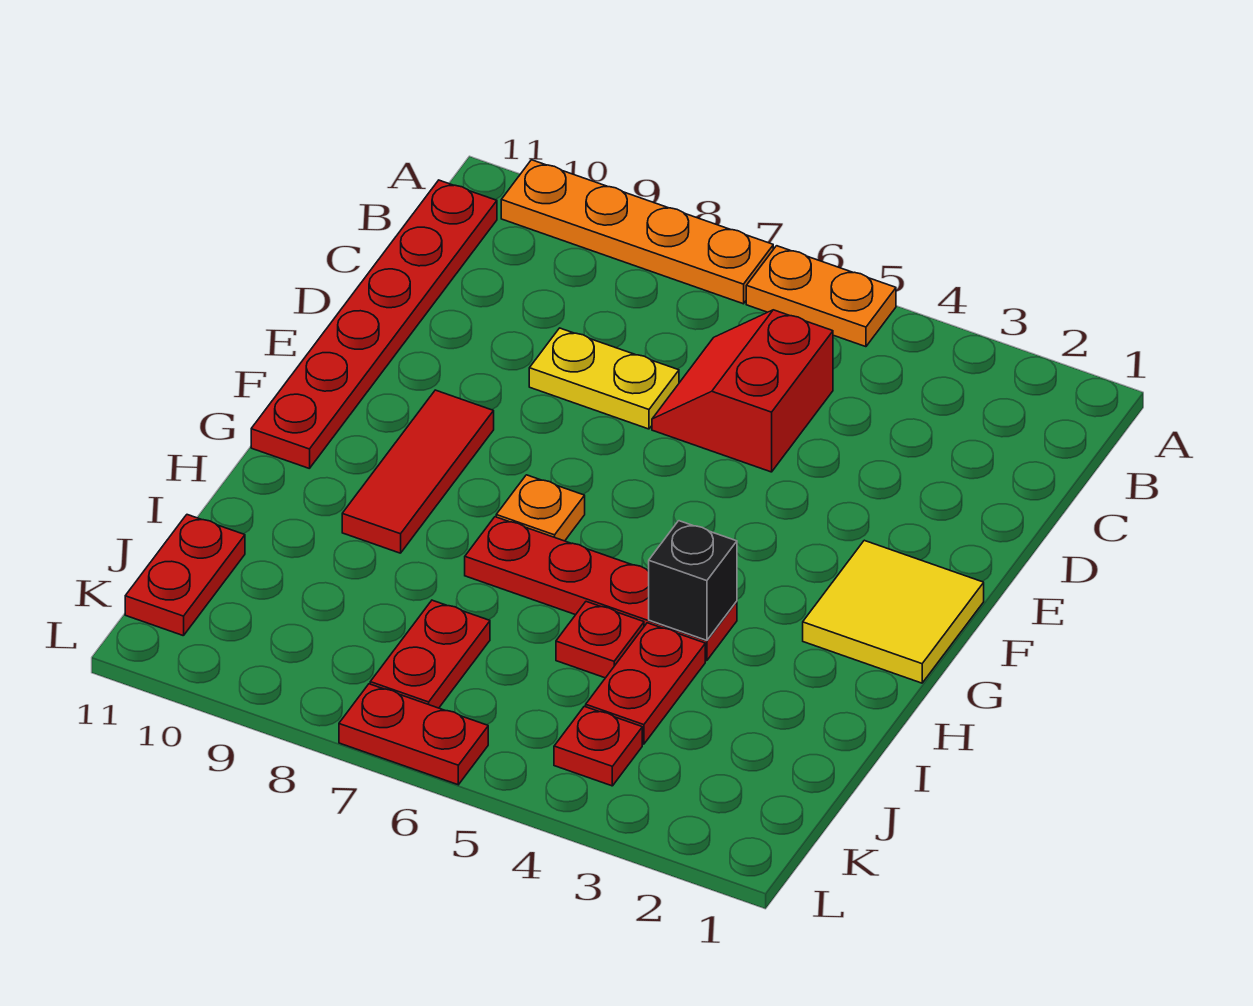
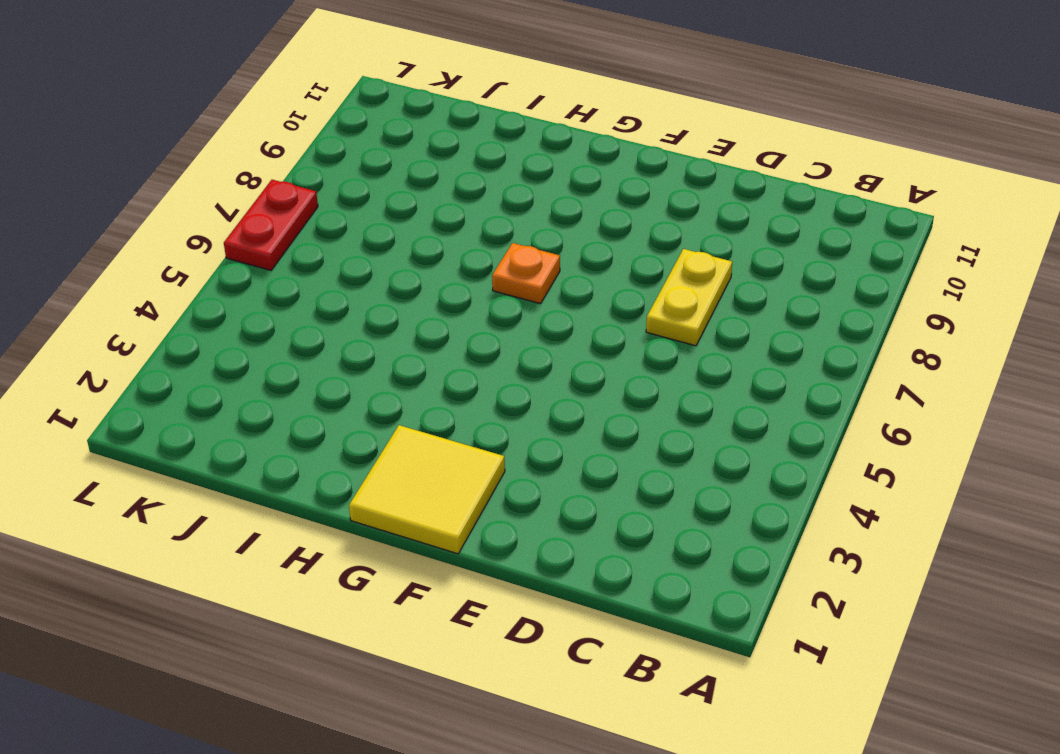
none -> orange plate A5:A6 level 1
none -> orange plate A7:A10 level 1
none -> red plate B11:G11 level 1

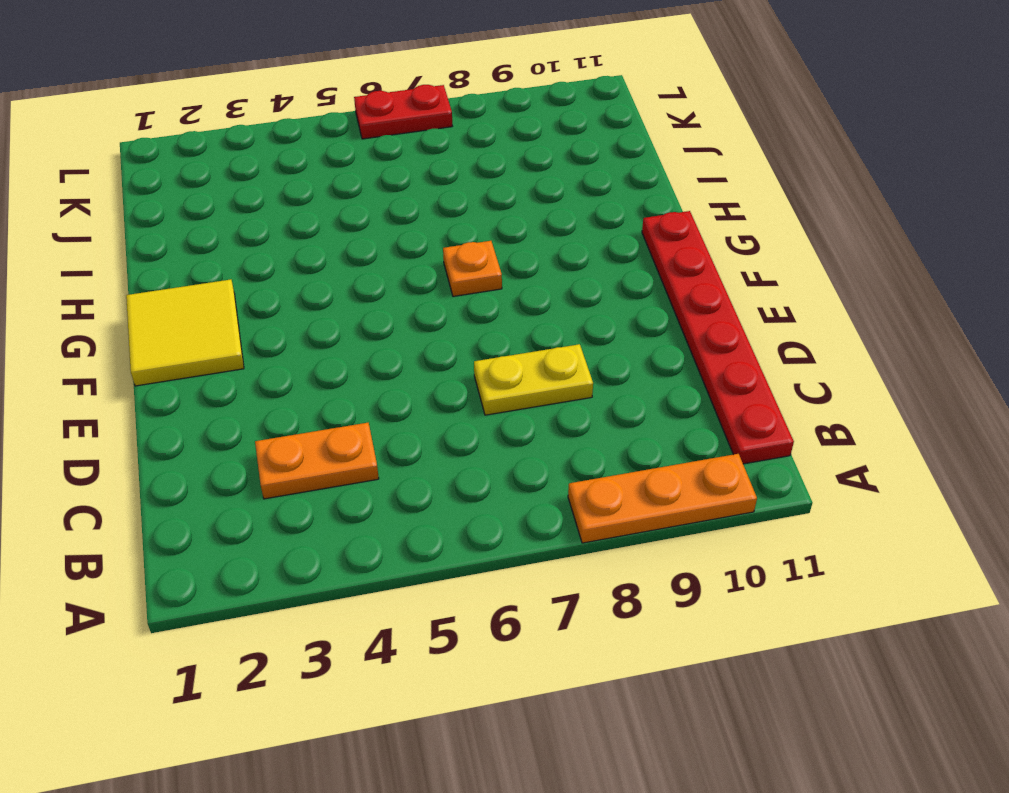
orange plate A8:A10 level 1 -> orange plate A7:A10 level 1
orange plate C3:C4 level 1 -> orange plate A5:A6 level 1
none -> red slope C5:D6 level 1 top 5
none -> red tile F9:H9 level 1
none -> red plate H4:H7 level 1

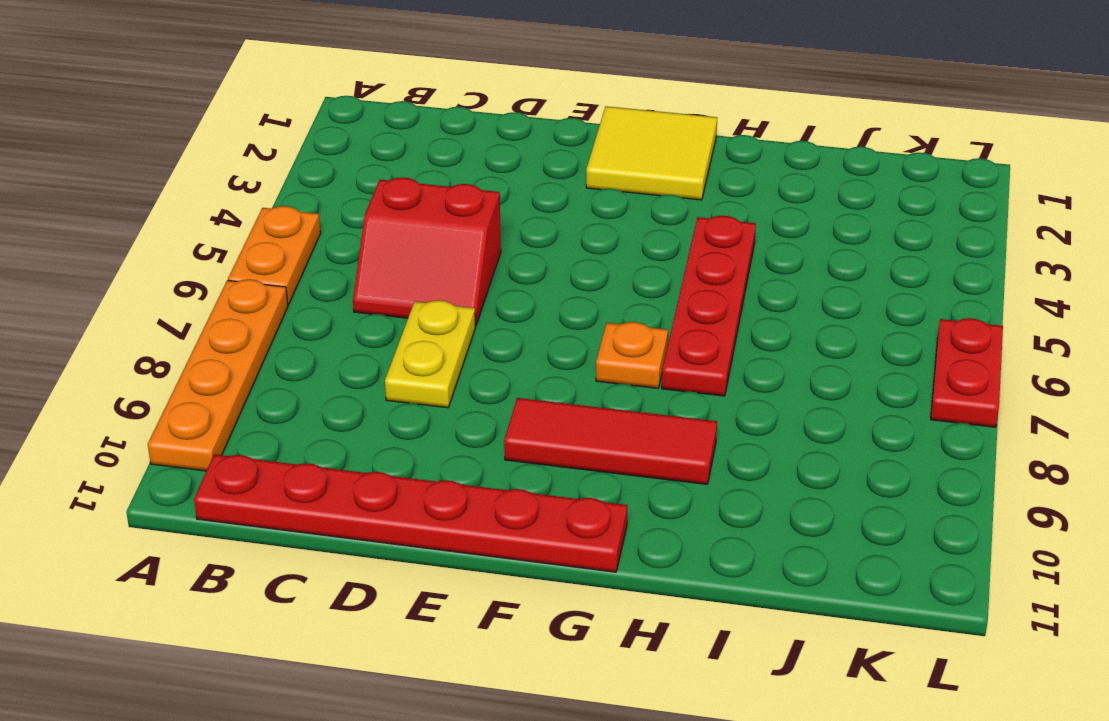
none -> red plate I4:J4 level 1
none -> red plate I5 level 1
none -> red plate J7:K7 level 1

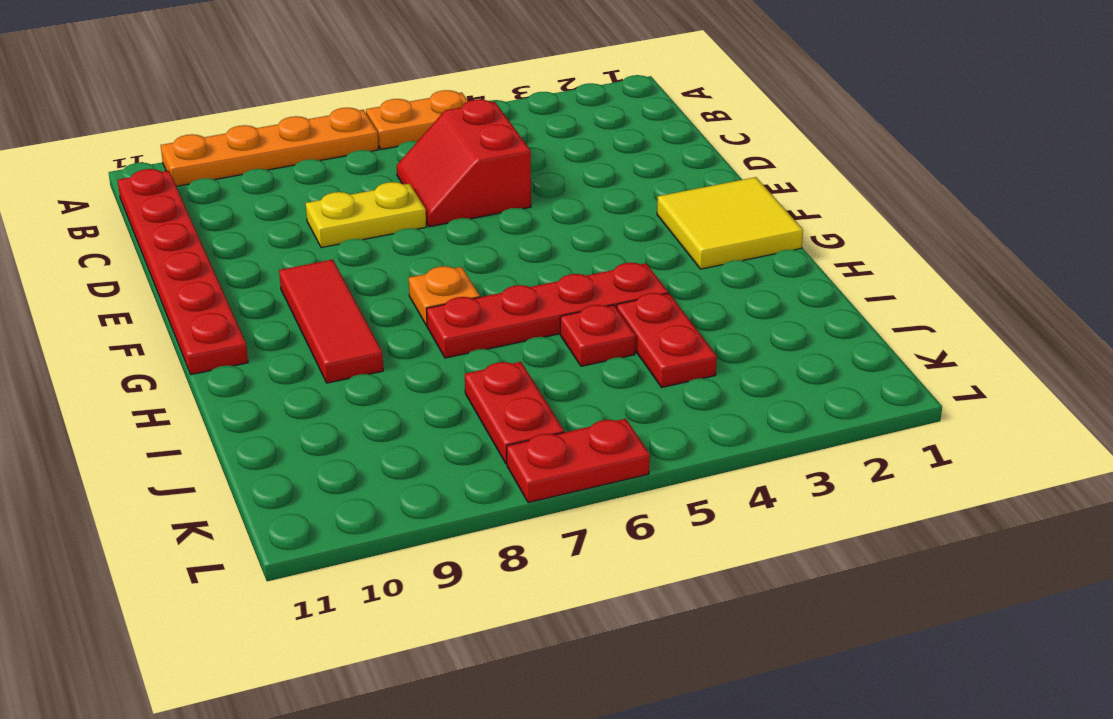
none -> red plate J11:K11 level 1
none -> red plate K4 level 1
none -> black brick H4 level 2

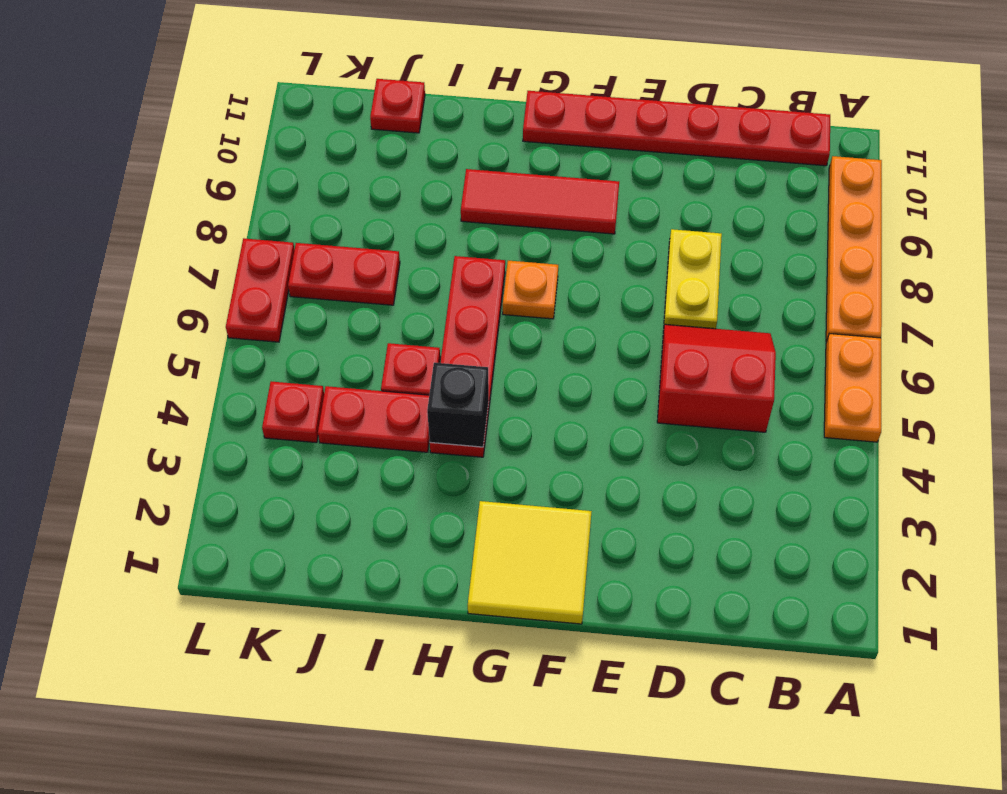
red plate J11 level 1 -> red plate J11:K11 level 1

